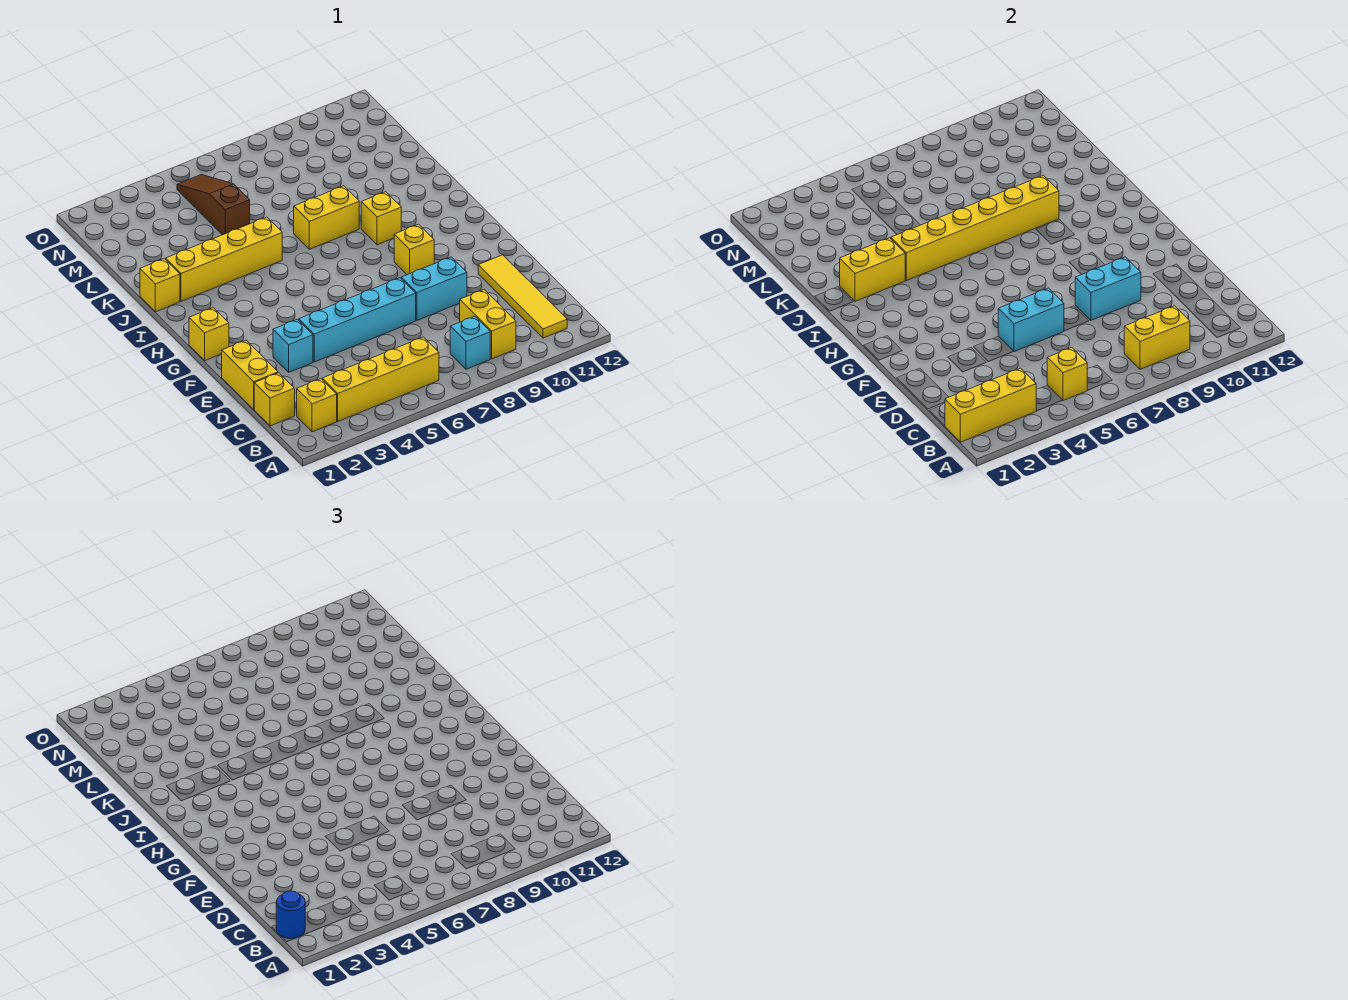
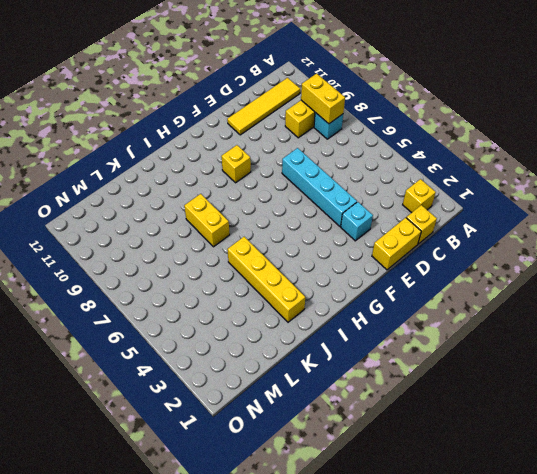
none -> yellow brick B3:B6 level 1
none -> cyan brick E8:E9 level 1
none -> yellow brick G1 level 1

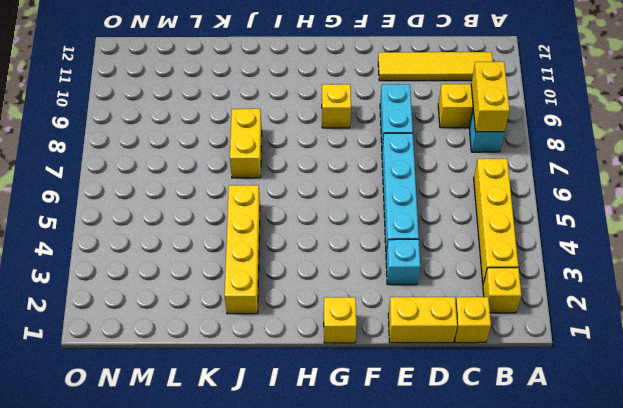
none -> yellow brick I9 level 1
none -> yellow brick J1 level 1
none -> brown slope L5:N5 level 1 top L

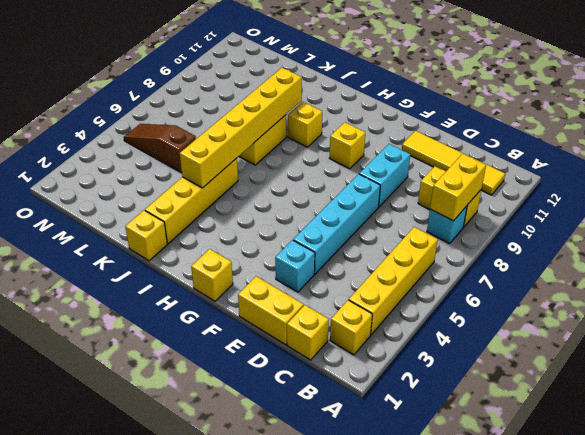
none -> yellow brick B1:B3 level 2
none -> yellow brick B5 level 2
none -> cyan brick E5:E6 level 2

